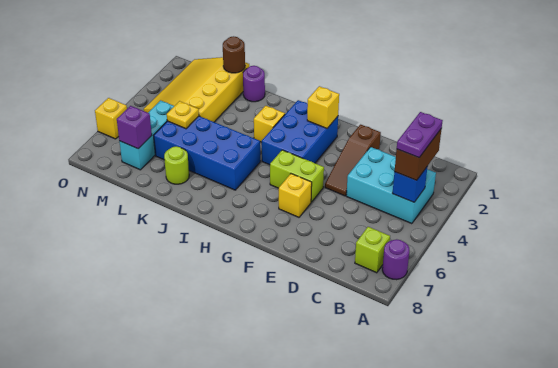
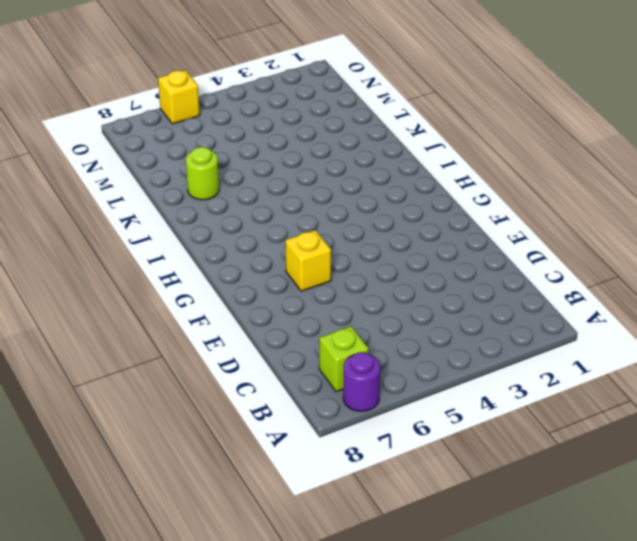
none -> cyan brick B3:D4 level 1
none -> brown slope E2:E4 level 1 top 2
none -> lime brick F5:G5 level 1

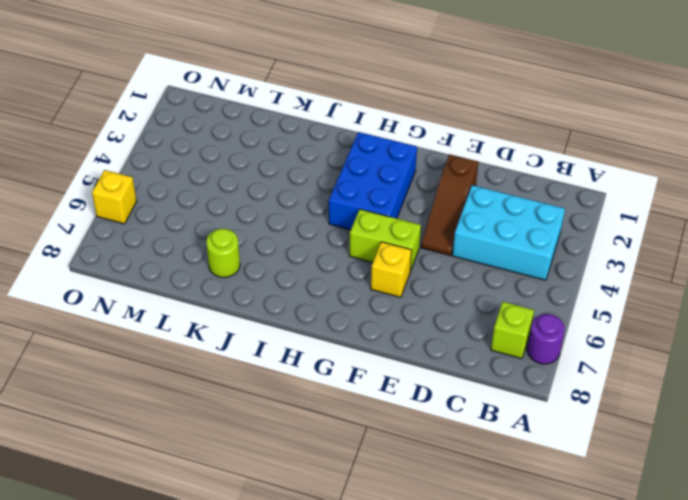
none -> yellow brick I3 level 1
none -> blue brick I5:L6 level 1
none -> purple round brick K1 level 1

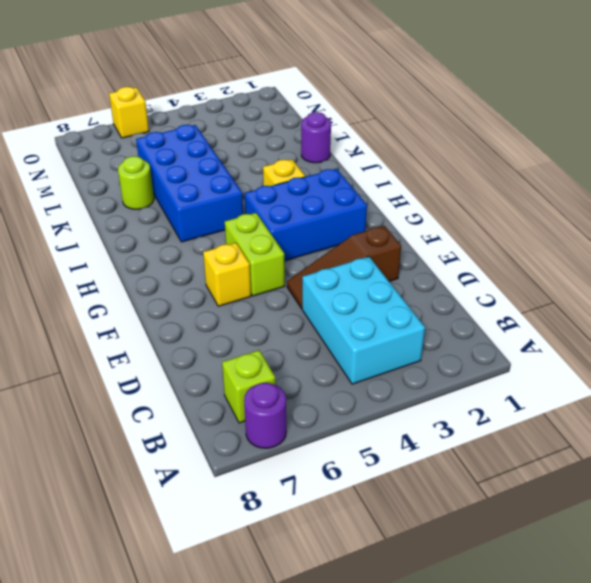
none -> yellow slope L1:N4 level 1 top L
none -> cyan brick M5:M7 level 1
none -> blue brick B4 level 2

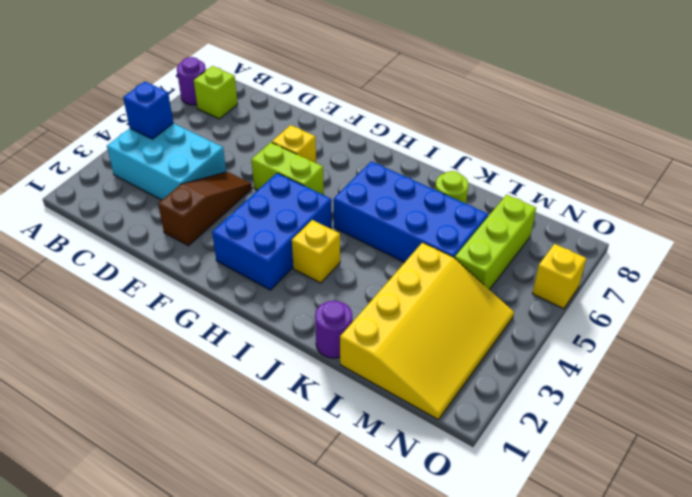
lime brick M5:M7 level 1 -> cyan brick M5:M7 level 1
none -> yellow brick G2 level 2
none -> brown round brick L1 level 2
none -> yellow plate L5 level 2

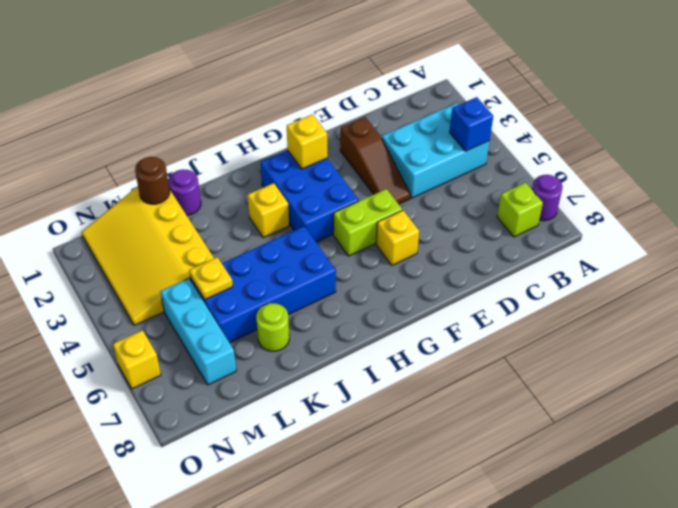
none -> purple brick M7 level 2
none -> brown brick B3:B4 level 3
none -> purple plate B3:B4 level 4

